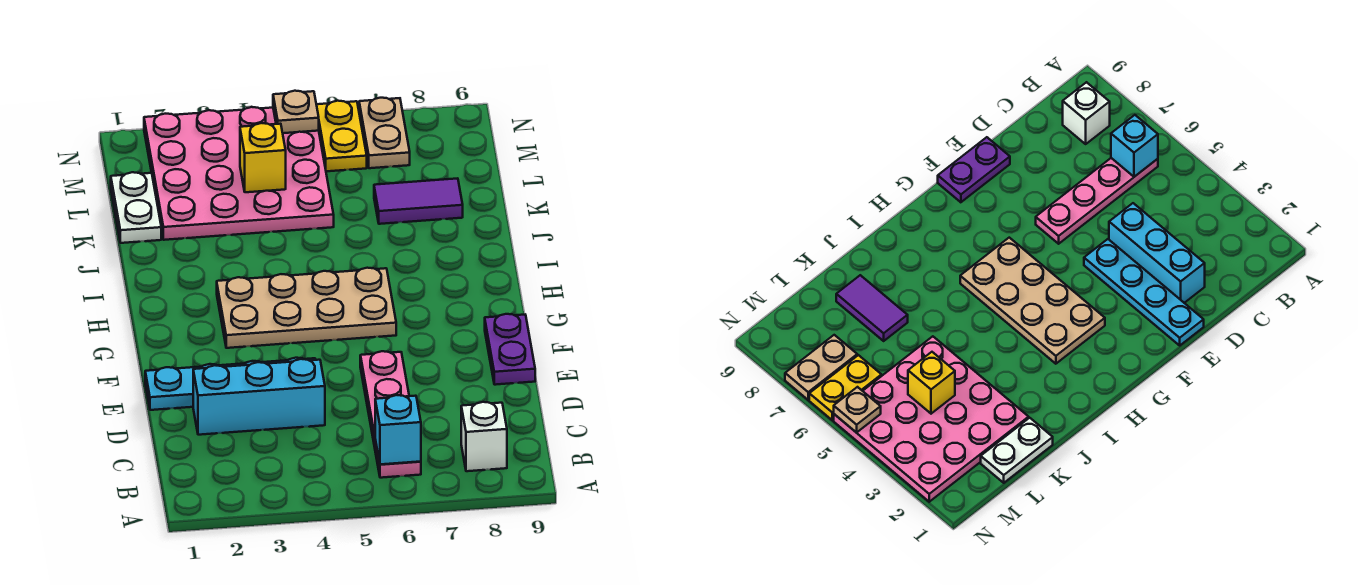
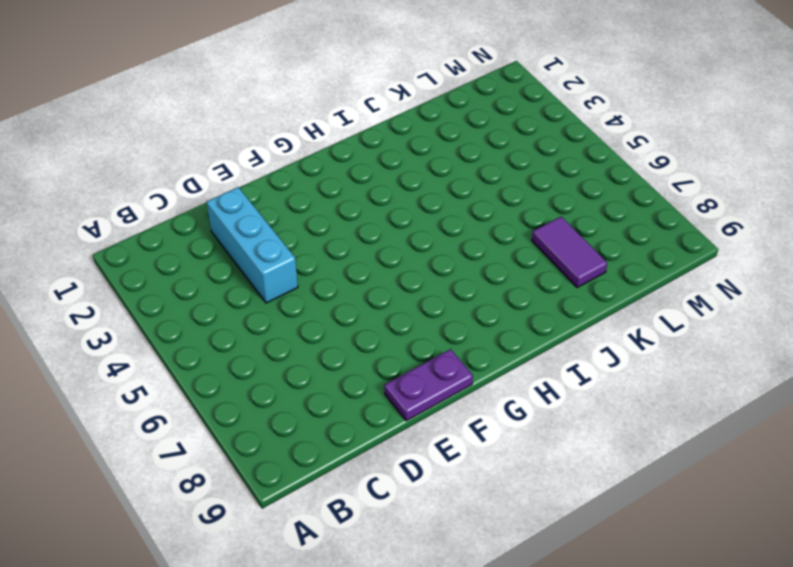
none -> pink plate B6:E6 level 1
none -> white brick B8 level 1
none -> cyan plate E1:E4 level 1

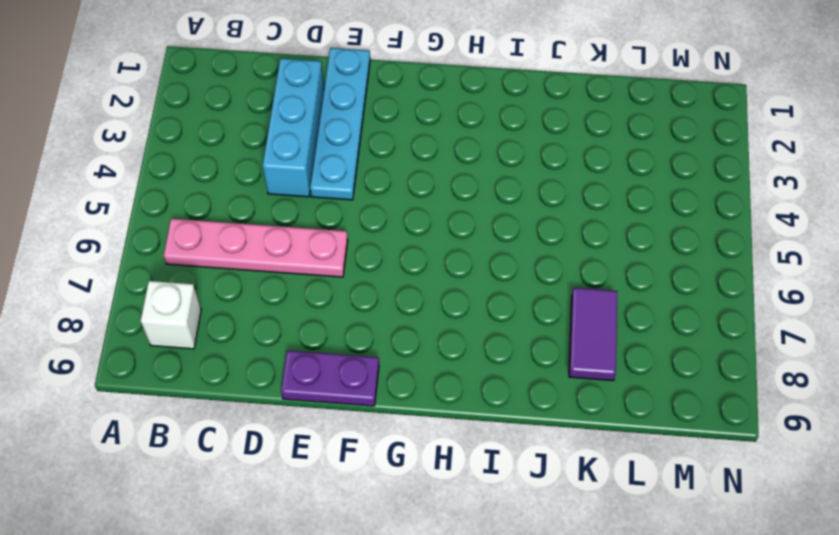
none -> tan plate G3:H6 level 1
none -> white plate K1:L1 level 1
none -> pink plate K2:N5 level 1

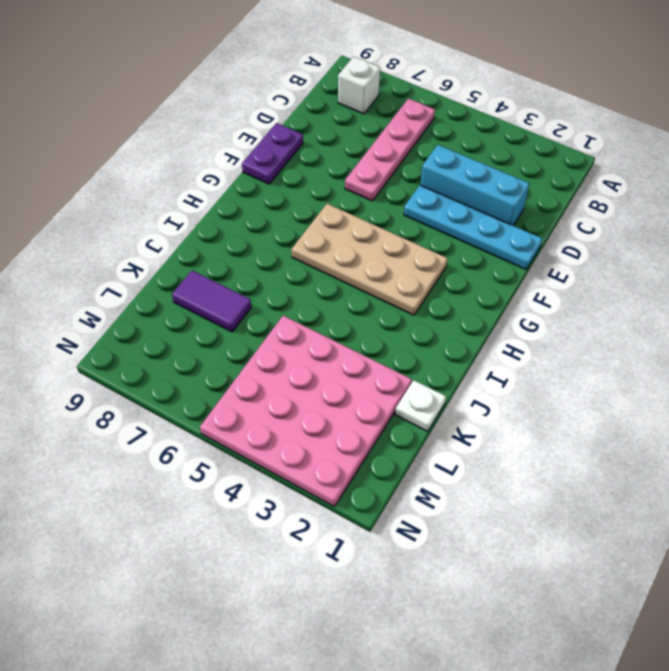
white plate K1 level 1 -> white plate K1:L1 level 1
none -> yellow plate M6:N6 level 1
none -> tan plate M7:N7 level 1
none -> cyan brick B6 level 2

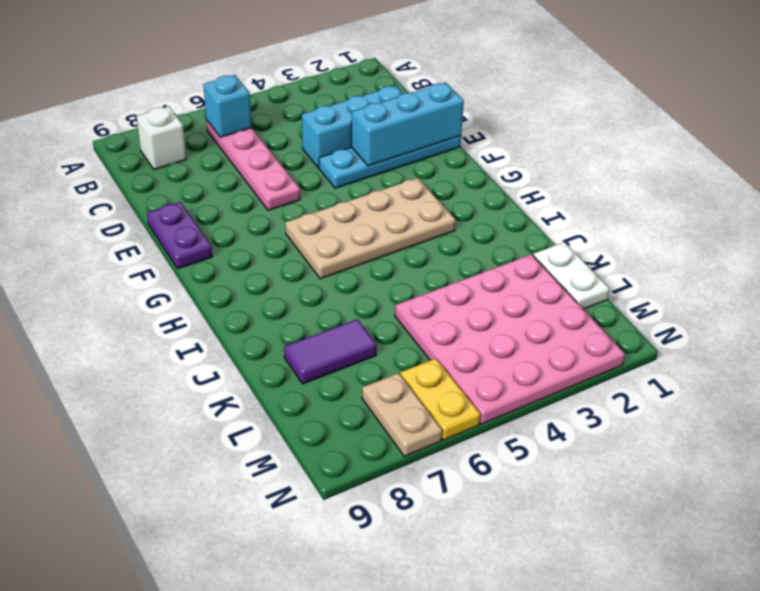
cyan brick E1:E3 level 2 -> none
none -> yellow brick L4 level 2
none -> tan plate N5 level 2

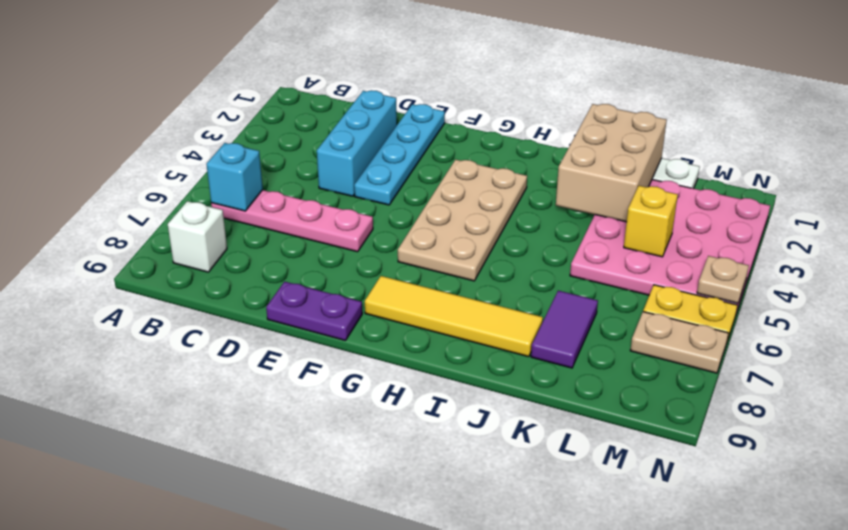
yellow tile G8:J8 level 1 -> none
tan brick J1:K3 level 2 -> none

